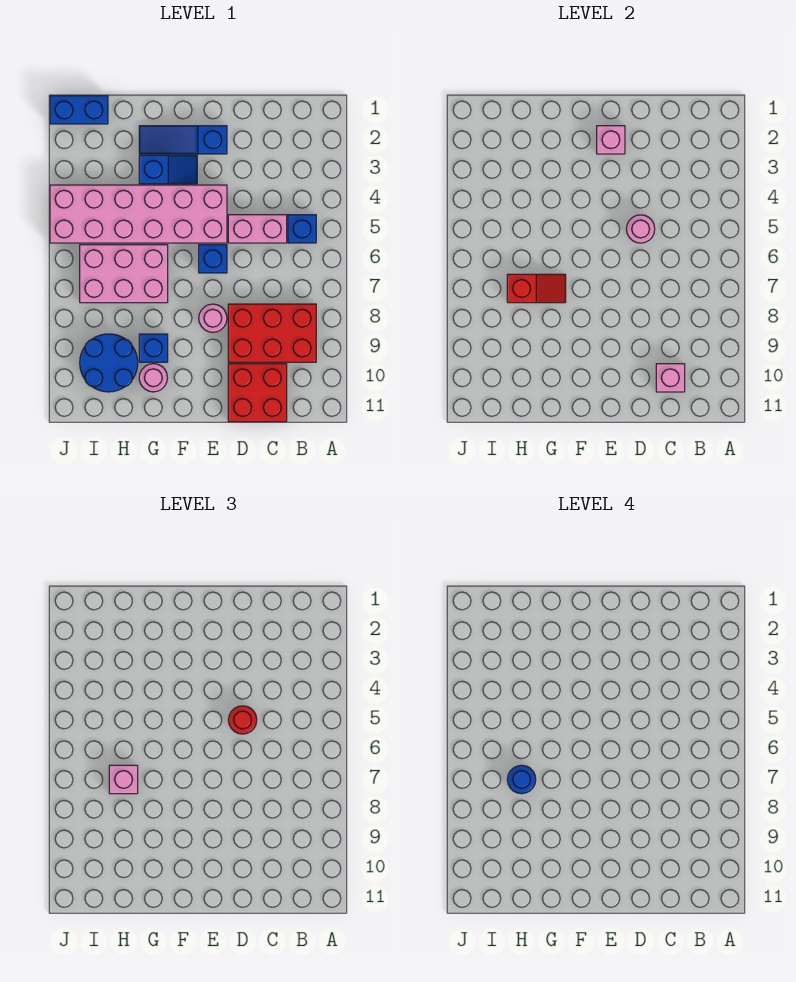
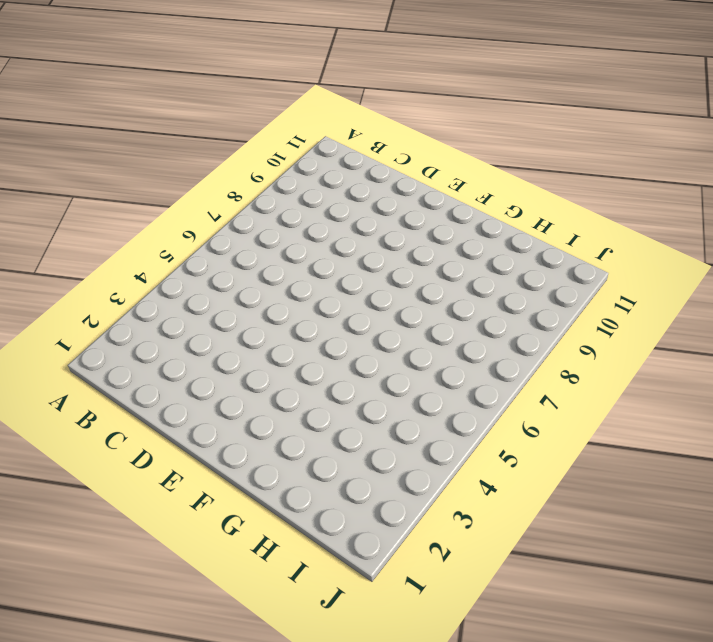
none -> blue brick B5 level 1
none -> red brick B8:D9 level 1
none -> pink brick C5:D5 level 1

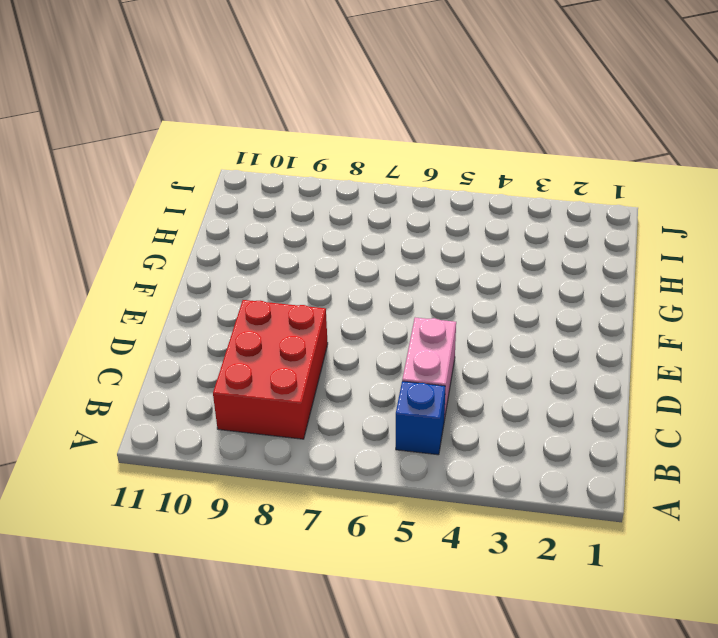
none -> red brick C10:D11 level 1
none -> blue slope E2:G2 level 1 top E
none -> pink brick E4:J5 level 1

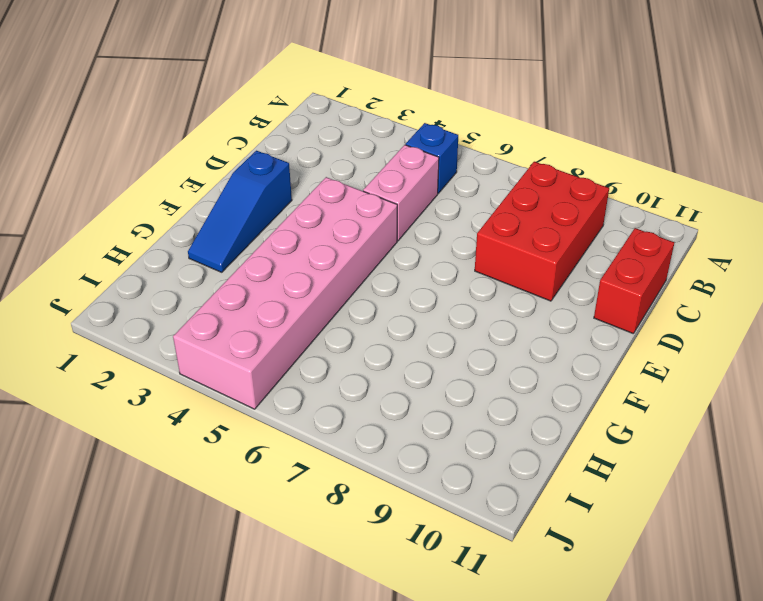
red brick C11:D11 level 1 -> red brick C10:D11 level 1
none -> blue brick E6 level 1
none -> pink round brick E8 level 1
none -> blue slope F3:G3 level 1 top G

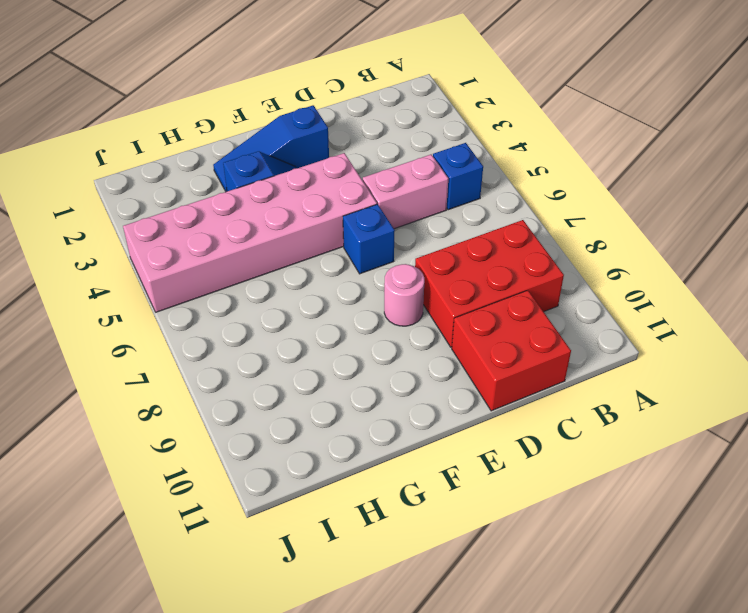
none -> pink brick G6:I7 level 1
none -> blue brick G9 level 1
none -> pink round brick G10 level 1

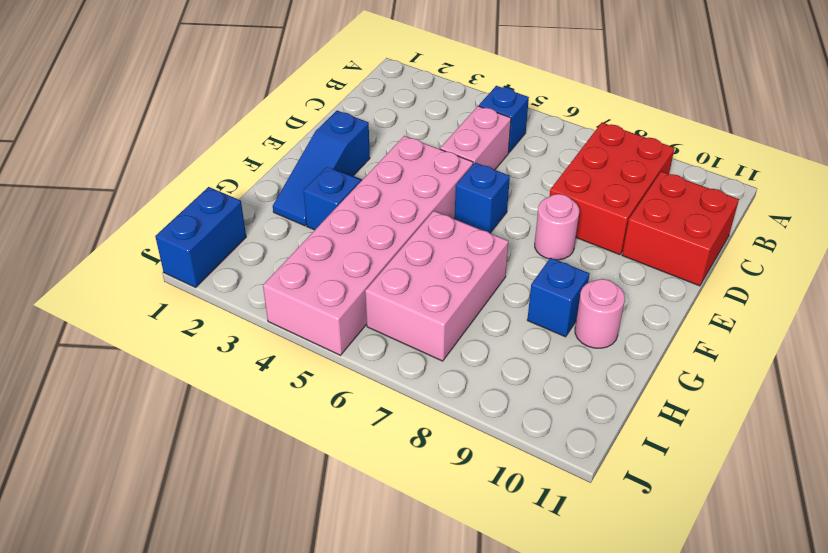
none -> blue round brick H9:I10 level 1
none -> pink brick C10 level 2
none -> pink round brick D5 level 2

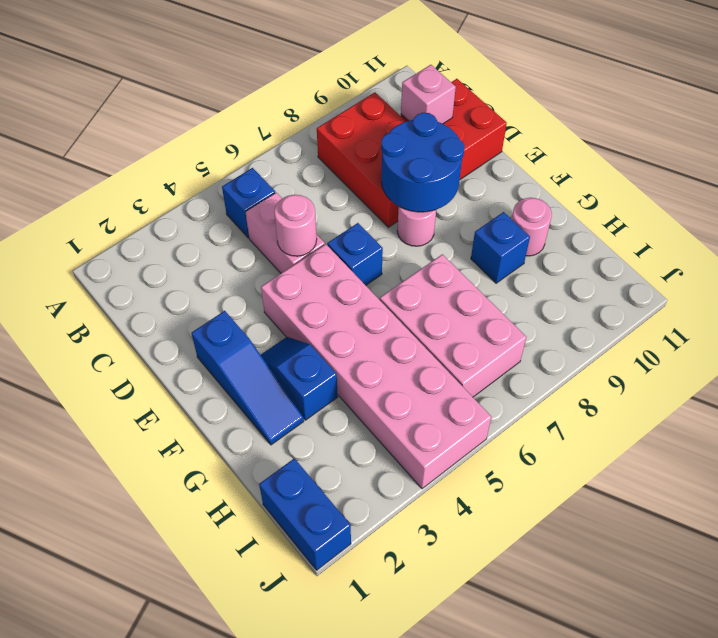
blue round brick D8:E9 level 2 -> blue round brick H9:I10 level 1
none -> pink brick E2 level 2
none -> red slope G7:H7 level 2 top H
none -> red round brick D5 level 3

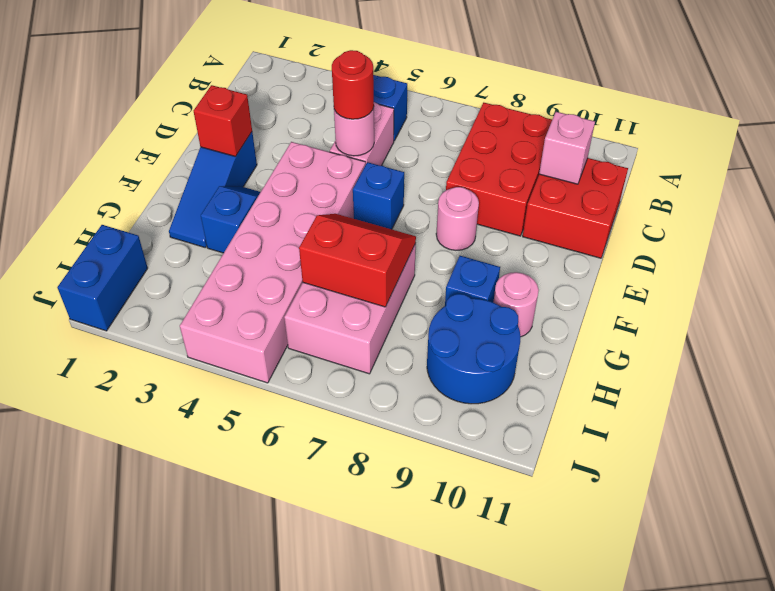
red brick E2 level 2 -> pink brick E2 level 2
red slope G6:H7 level 2 top H -> red slope G7:H7 level 2 top H
none -> pink brick H7 level 3
none -> blue round brick H7 level 4

